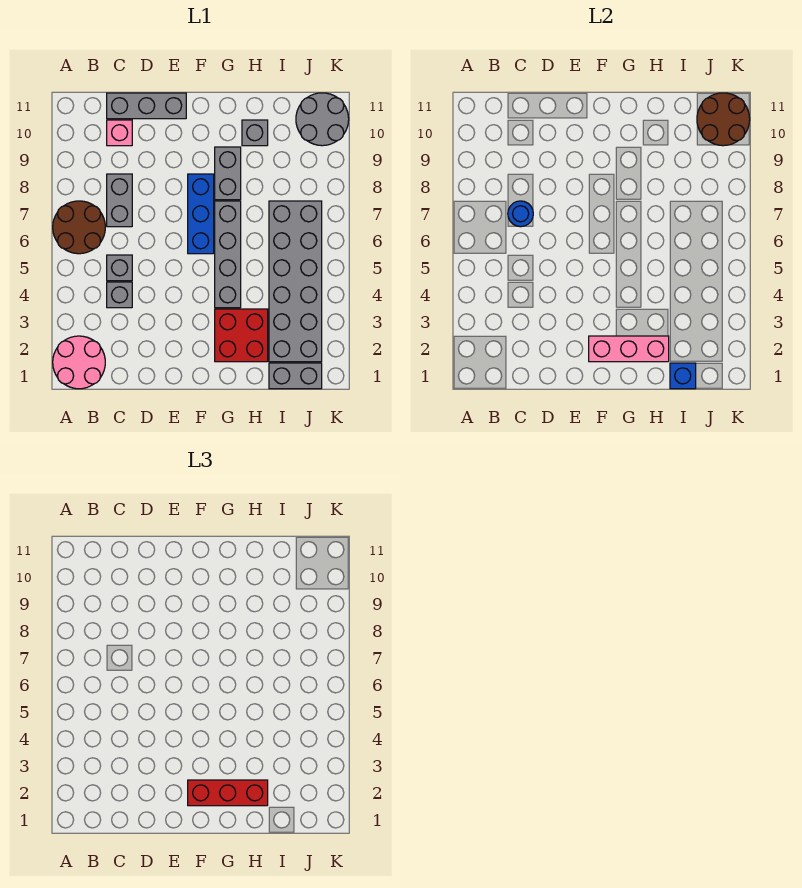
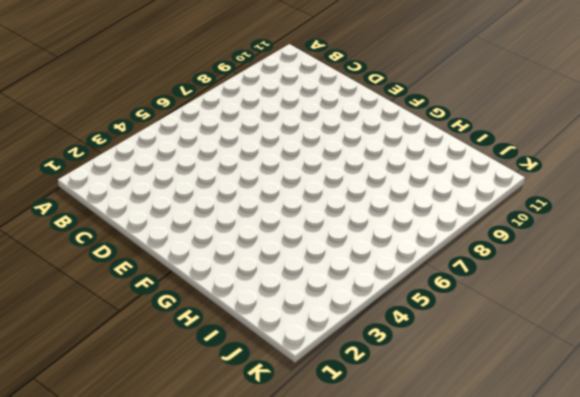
none -> pink round brick A1:B2 level 1
none -> brown round brick A6:B7 level 1
none -> grey brick C4 level 1

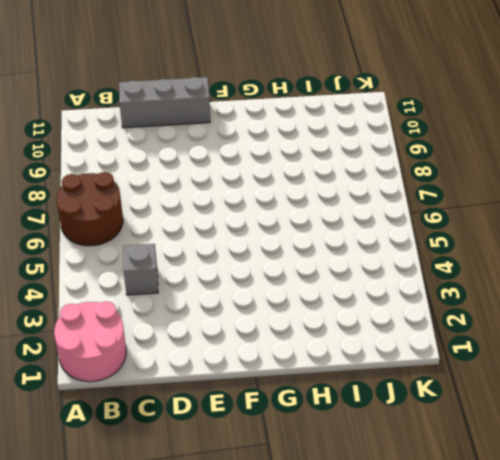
none -> grey brick C5 level 1
none -> grey brick C7:C8 level 1
none -> pink brick C10 level 1

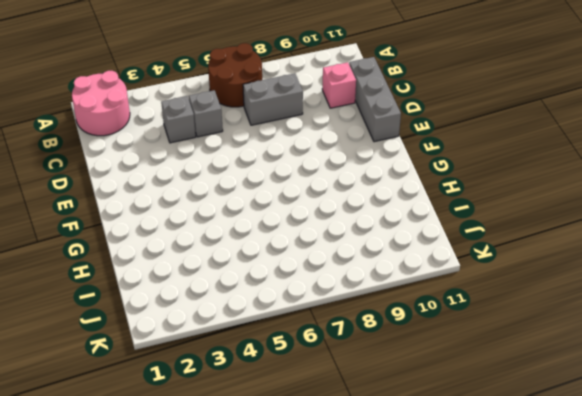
none -> blue brick F6:F8 level 1
none -> red brick G2:H3 level 1
none -> grey brick G4:G7 level 1

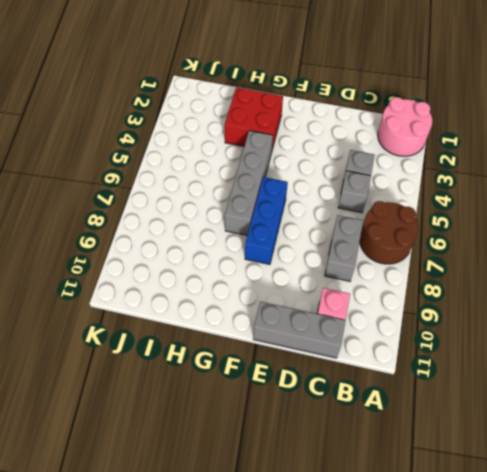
none -> grey brick G8:G9 level 1
none -> grey brick H10 level 1
none -> grey brick I1:J1 level 1

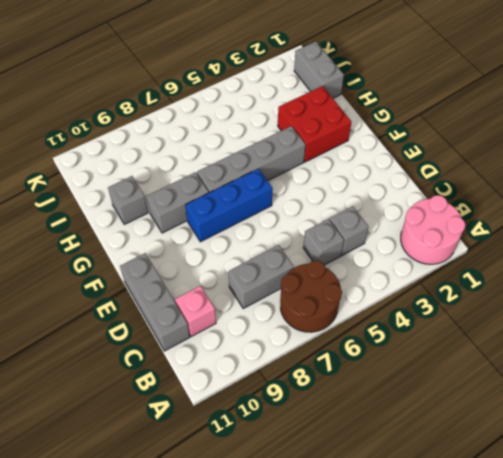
none -> grey brick I2:J7 level 1
none -> grey round brick J10:K11 level 1
none -> blue round brick C7 level 2

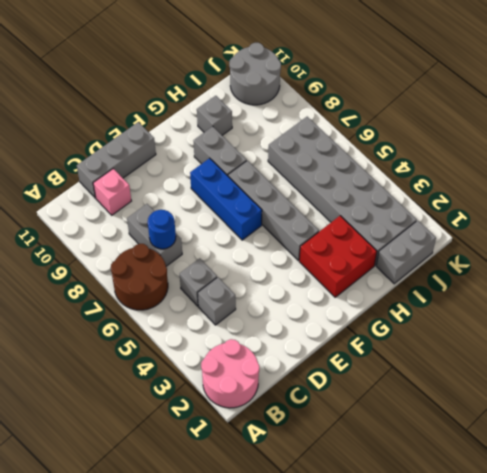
none -> pink brick F2:H2 level 2
none -> blue brick I1 level 2
none -> brown round brick J10:K11 level 2

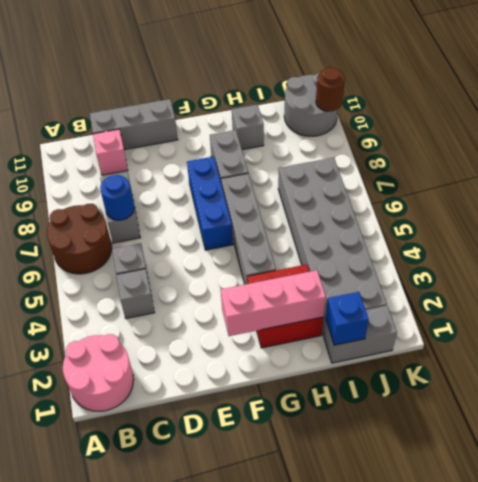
brown round brick K10 level 2 -> brown round brick J10:K11 level 2
none -> red brick F2:H2 level 3

